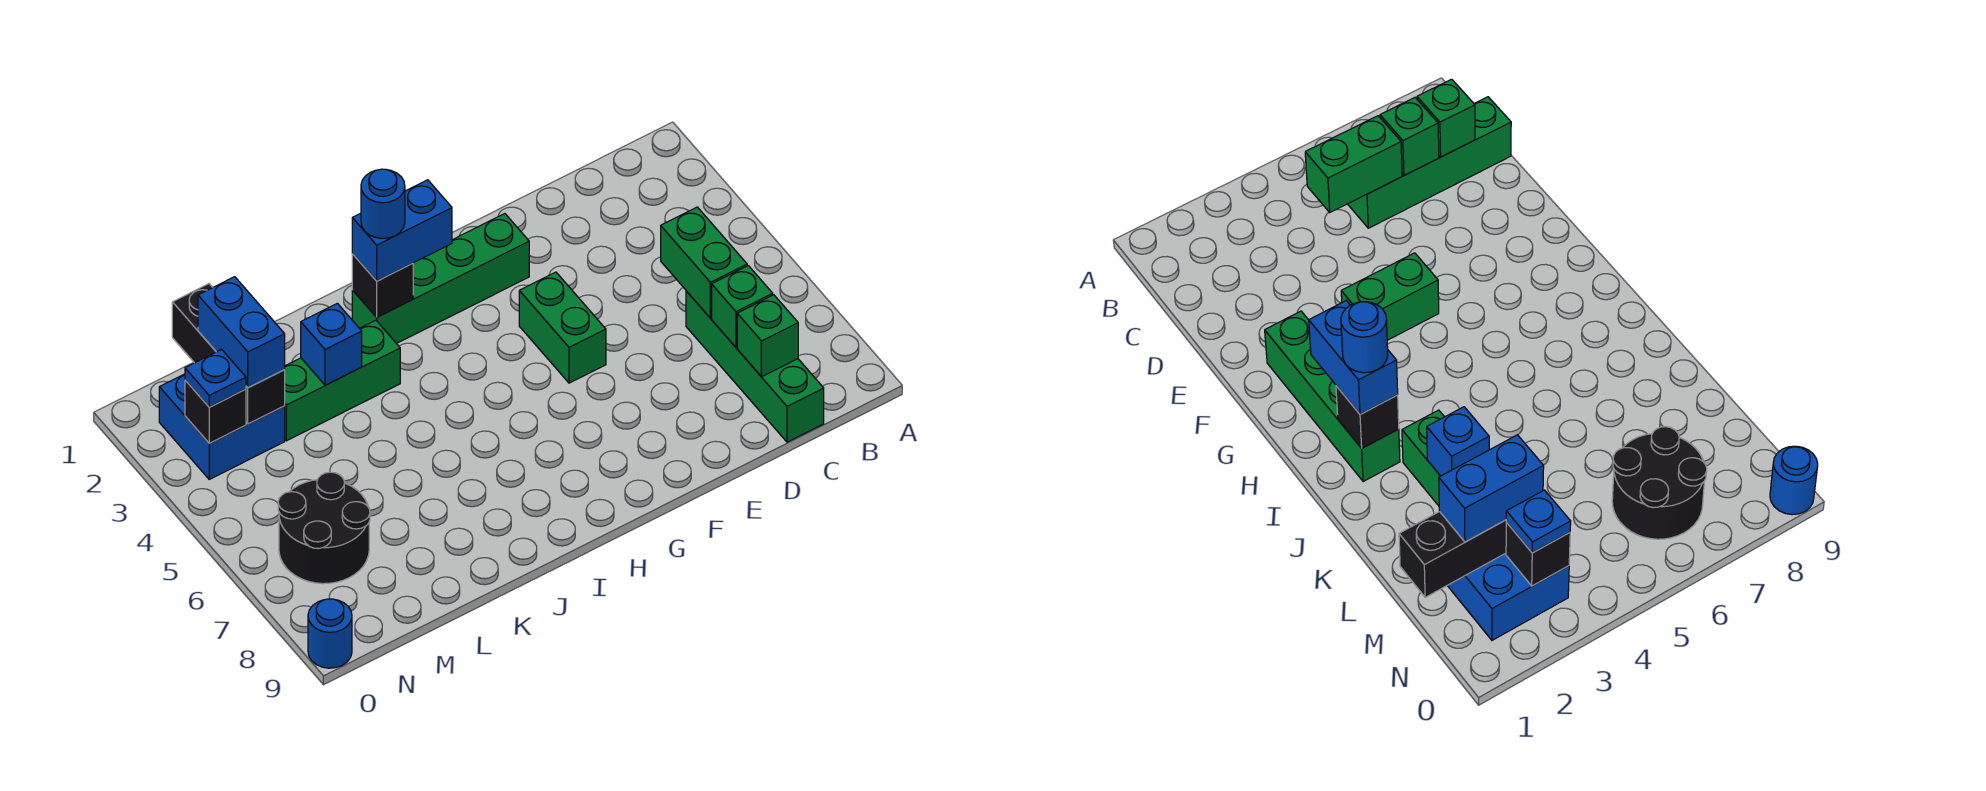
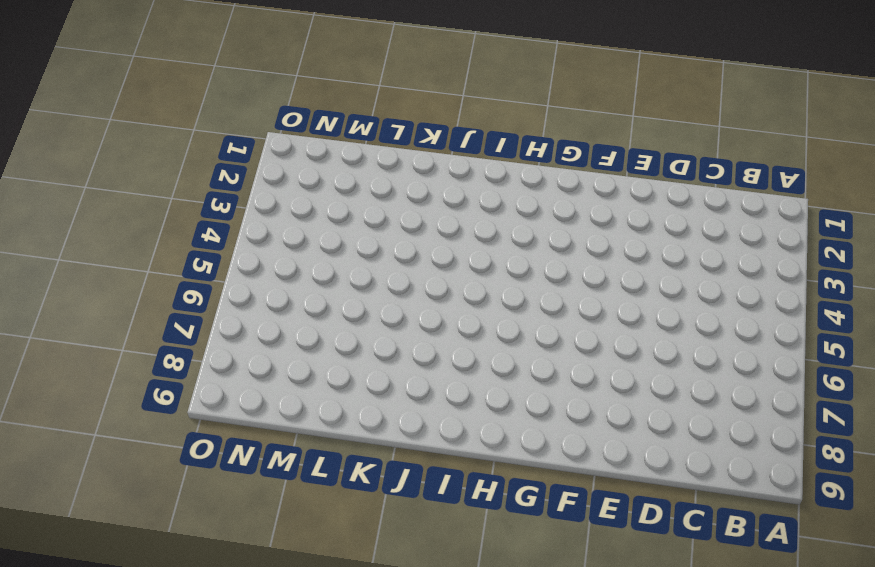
none -> green brick C6:C9 level 1
none -> green brick F2:I2 level 1
none -> green brick F4:F5 level 1

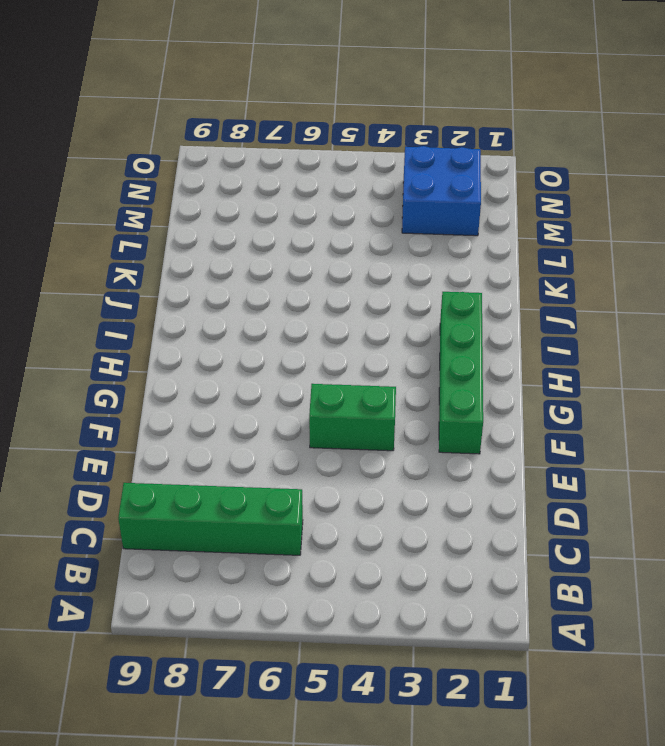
none -> green brick J3:L3 level 1
none -> black round brick M6:N7 level 1
none -> blue round brick O9 level 1

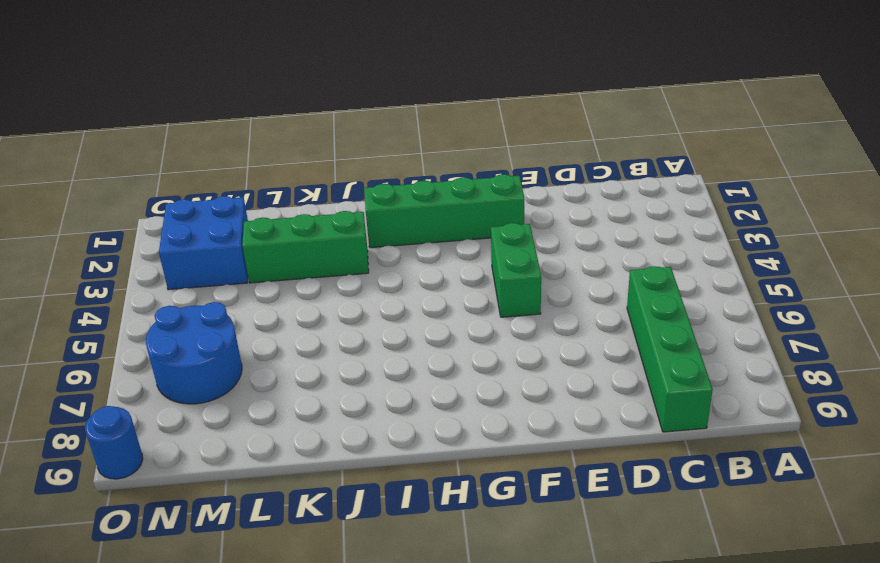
blue round brick M6:N7 level 1 -> black round brick M6:N7 level 1
none -> green brick C5:C6 level 2
none -> green brick C7 level 2
none -> green brick C8 level 2

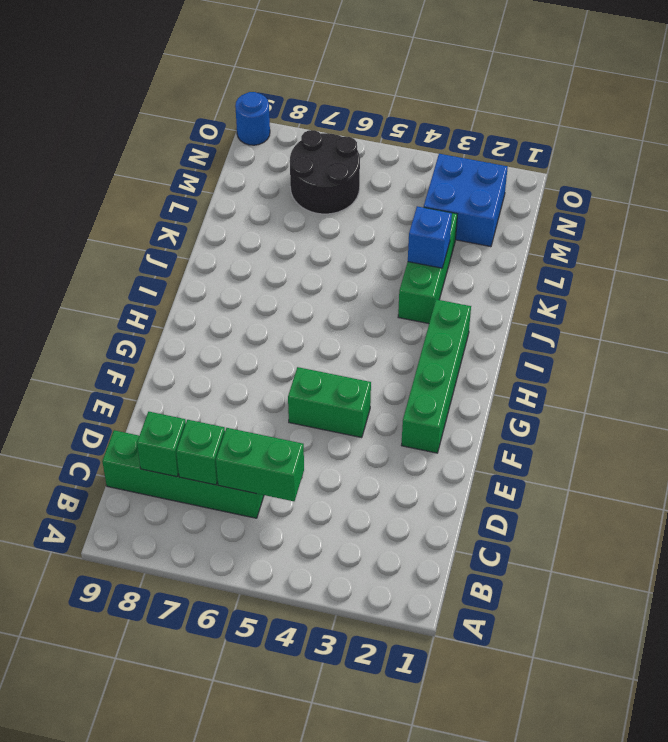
none -> black brick I2 level 2
none -> black brick M1:M3 level 2
none -> black brick N3 level 2

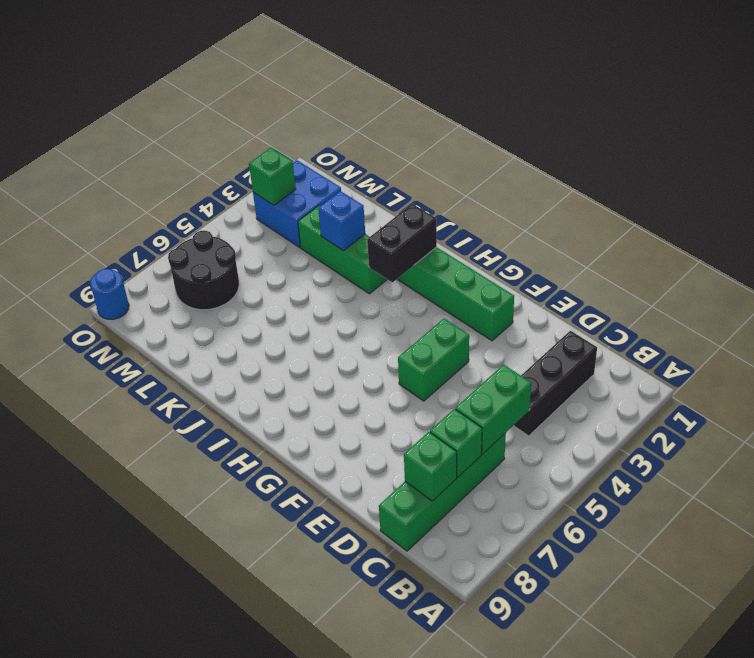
black brick C2:C4 level 1 -> black brick M1:M3 level 2
black brick I2:I3 level 2 -> black brick I2 level 2
green brick N3 level 2 -> black brick N3 level 2
none -> blue brick H2:I2 level 3
none -> blue brick M2:M3 level 3
none -> blue plate N3 level 3

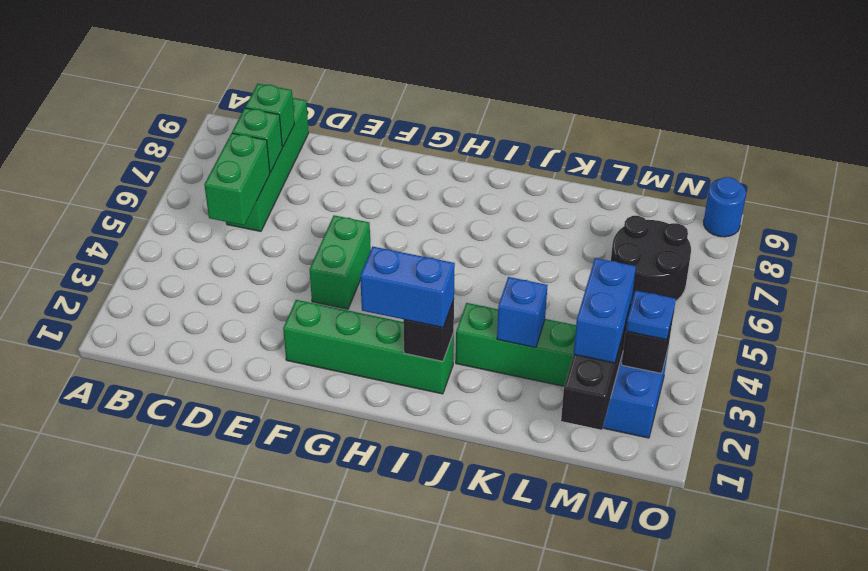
none -> blue round brick I2 level 4

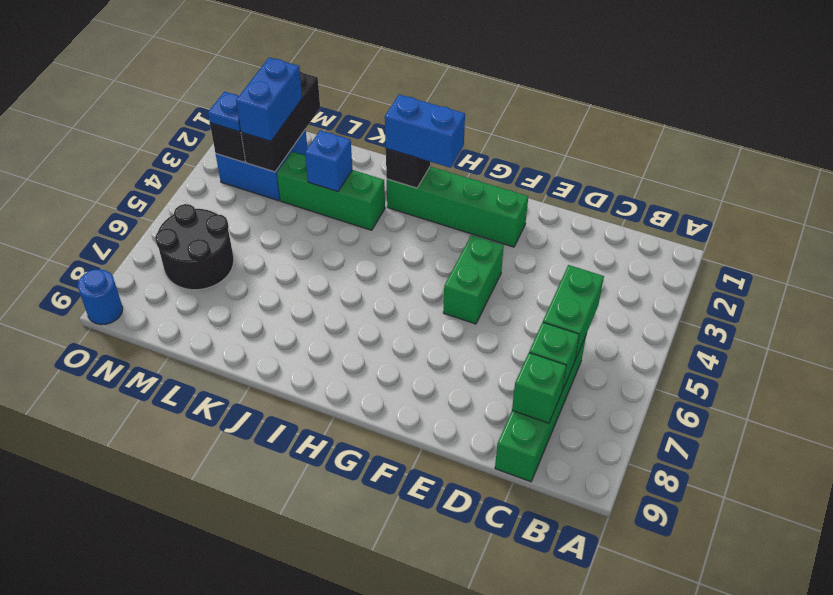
none -> blue round brick I2 level 4

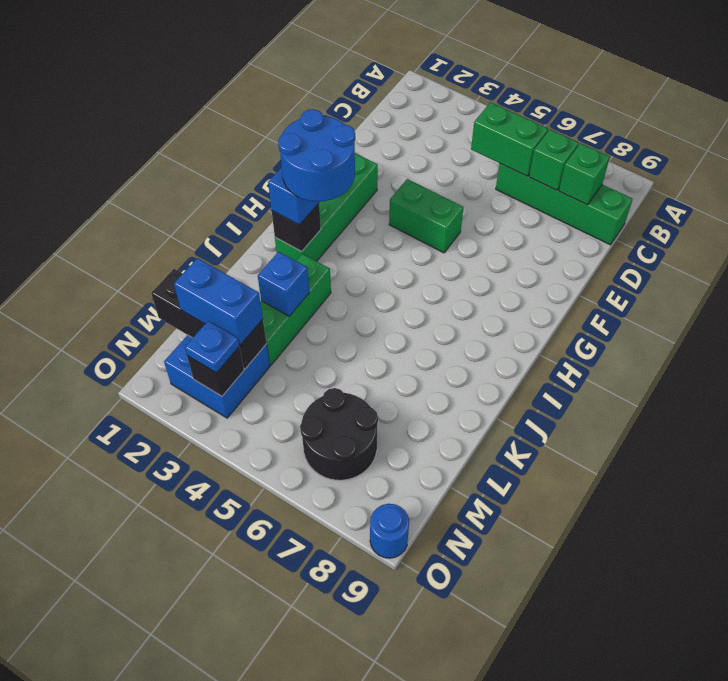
blue round brick H2:I3 level 4 -> blue round brick I2 level 4

